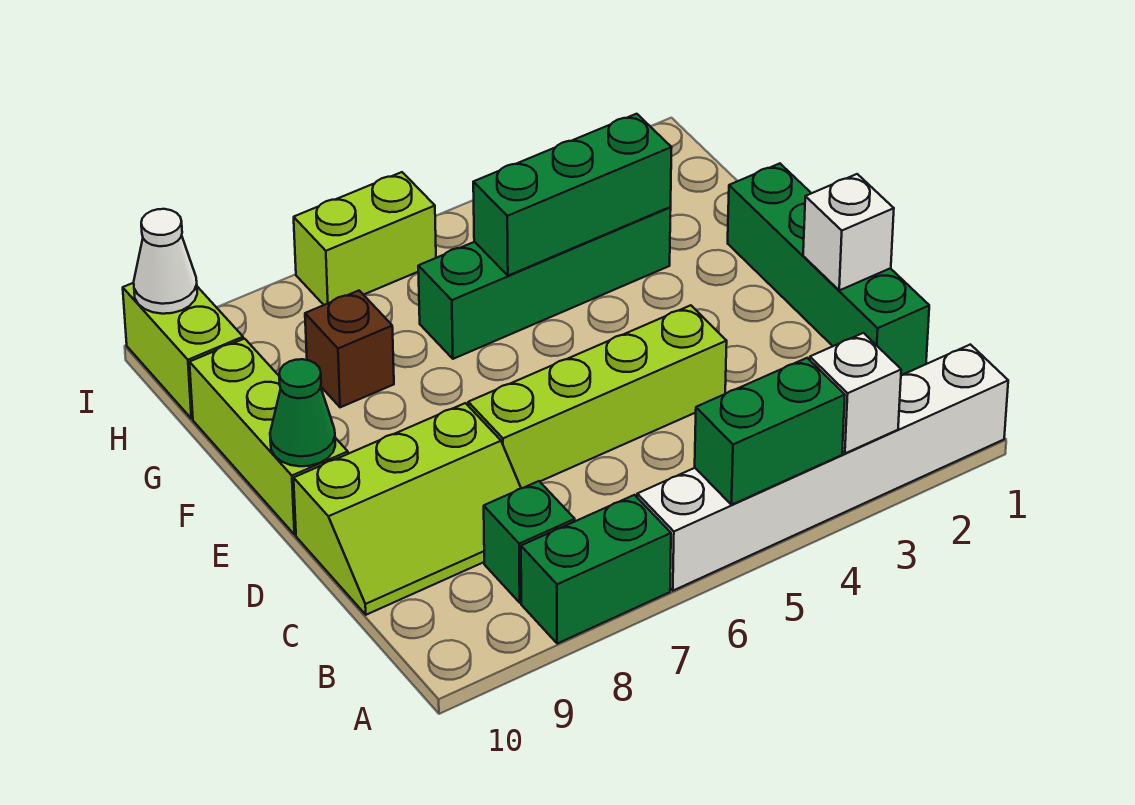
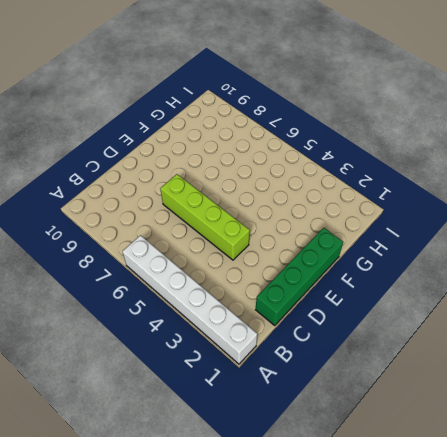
none -> green brick A7:A8 level 1
none -> green brick B8 level 1
none -> lime slope C8:D10 level 1 top D

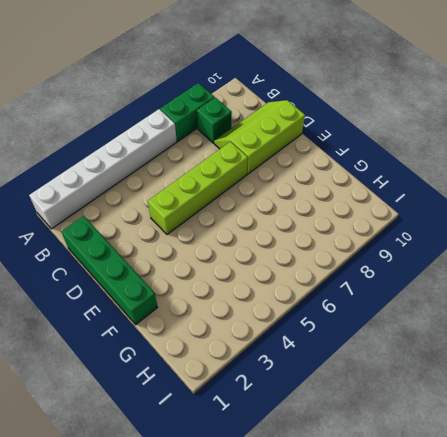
none -> lime brick E10:G10 level 1
none -> green brick G3:G6 level 1
none -> brown brick G8 level 1

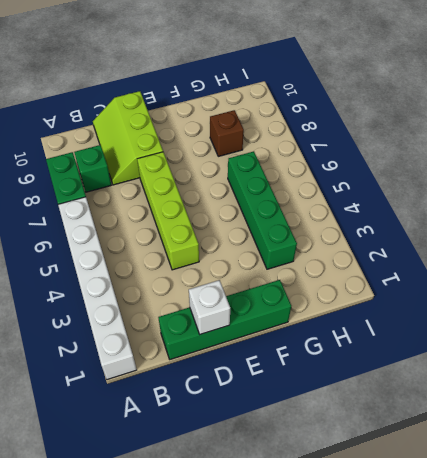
none -> lime brick E10:G10 level 1
none -> lime brick H10:I10 level 1
none -> lime brick I6:I7 level 1

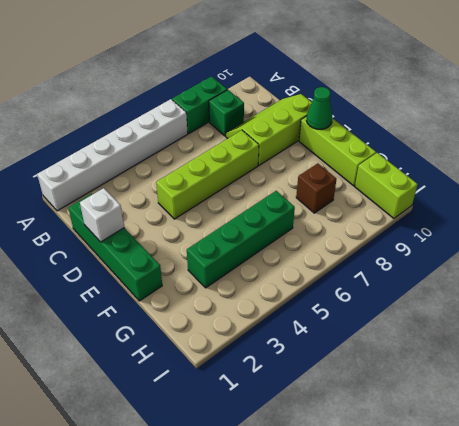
none -> lime brick I6:I7 level 1
none -> white brick A3 level 2
none -> green brick A4:A5 level 2

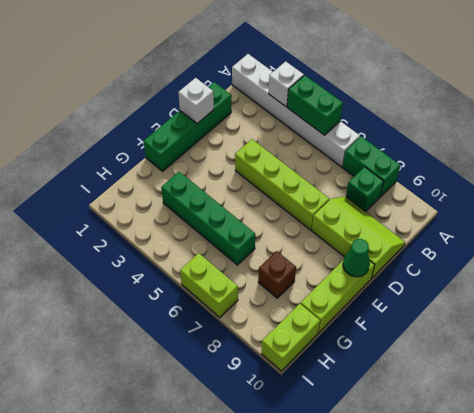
none -> green brick G3:G5 level 2
none -> white cone I10 level 2

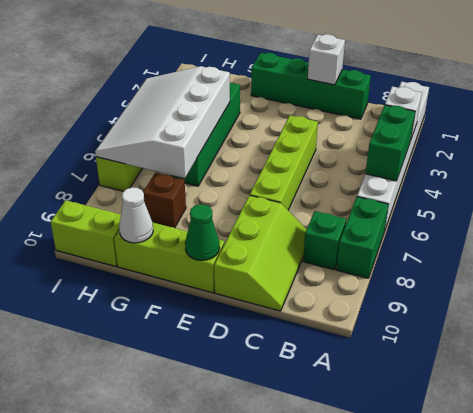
white slope G4:I7 level 2 top G -> green brick G3:G5 level 2
white cone G10 level 2 -> white cone I10 level 2

